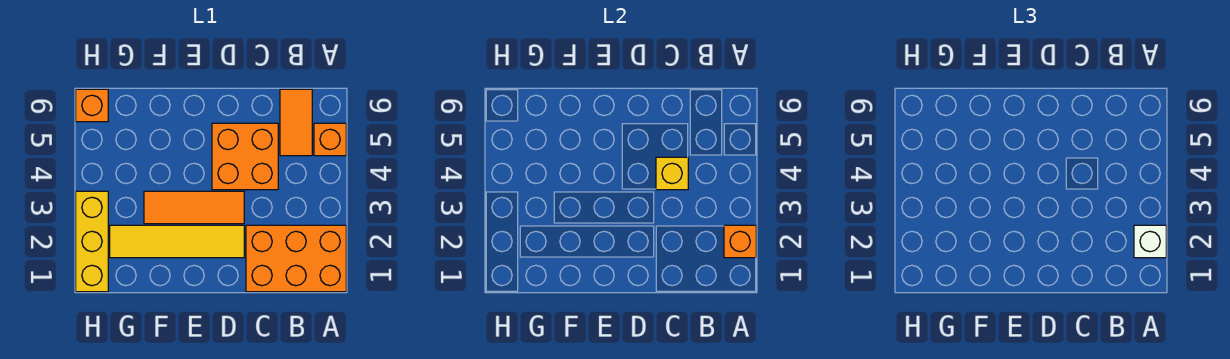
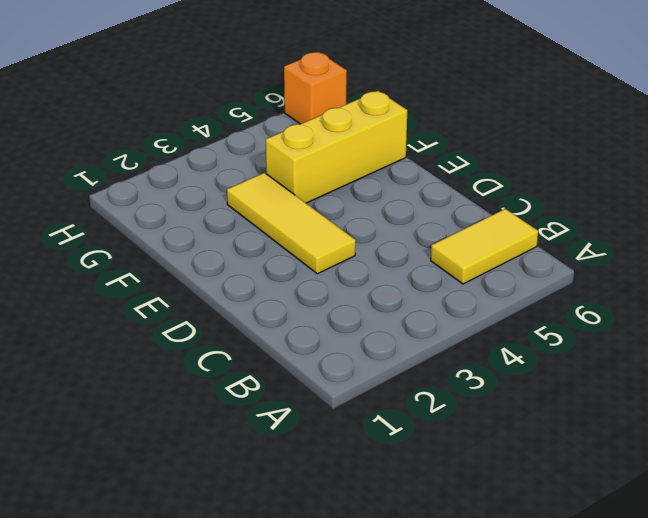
yellow tile B5:B6 level 1 -> orange tile B5:B6 level 1
yellow tile D3:F3 level 1 -> orange tile D3:F3 level 1
yellow brick F4:F6 level 1 -> yellow brick H1:H3 level 1
none -> orange brick A1:C2 level 1
none -> orange brick A5 level 1

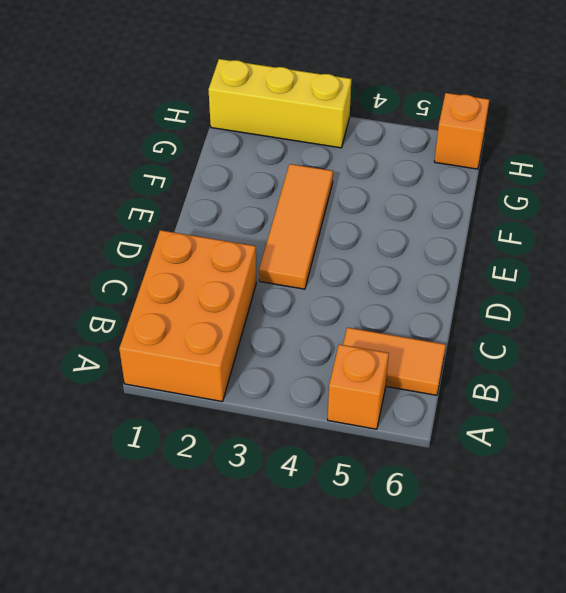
none -> orange brick C4:D5 level 1
none -> yellow tile D2:G2 level 1

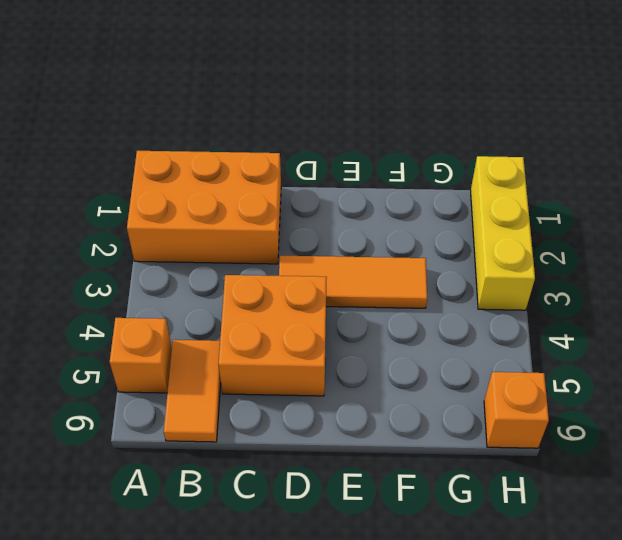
none -> yellow tile D2:G2 level 1
none -> orange brick A2 level 2

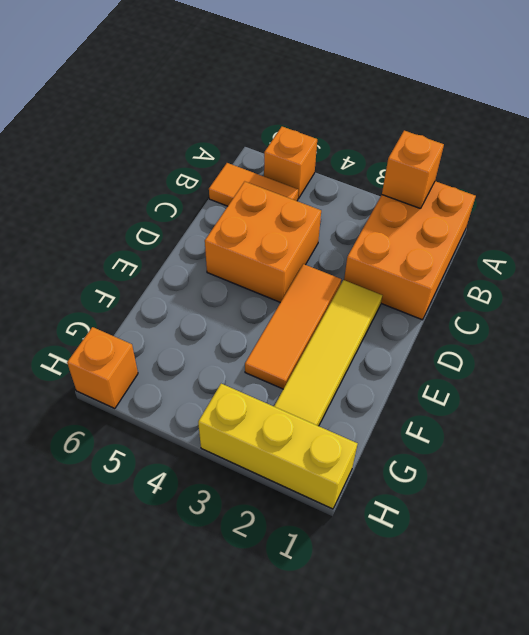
none -> yellow brick C4 level 2
none -> white brick A2 level 3

